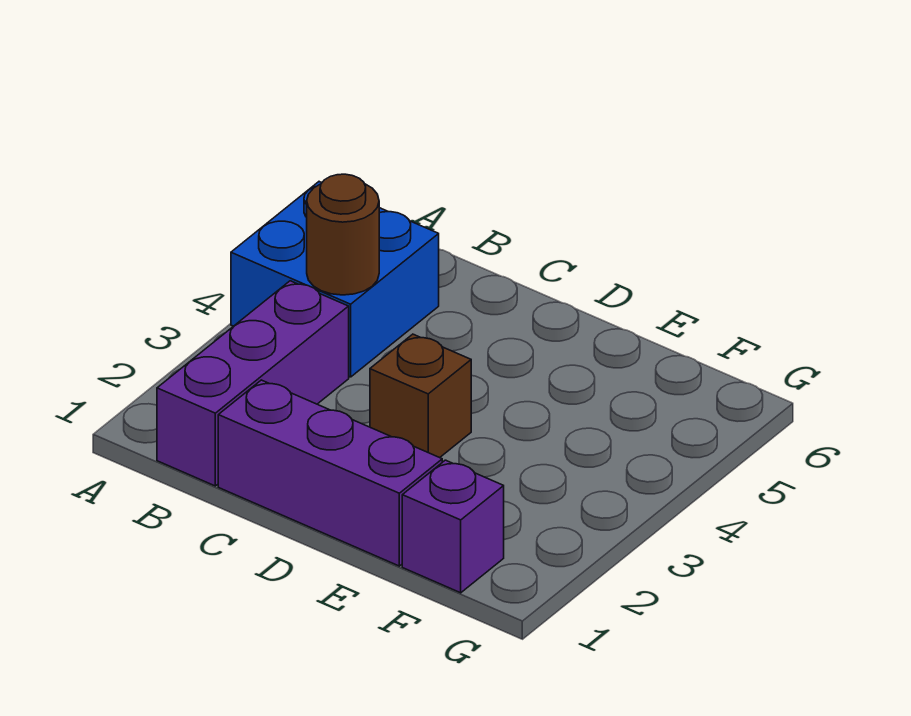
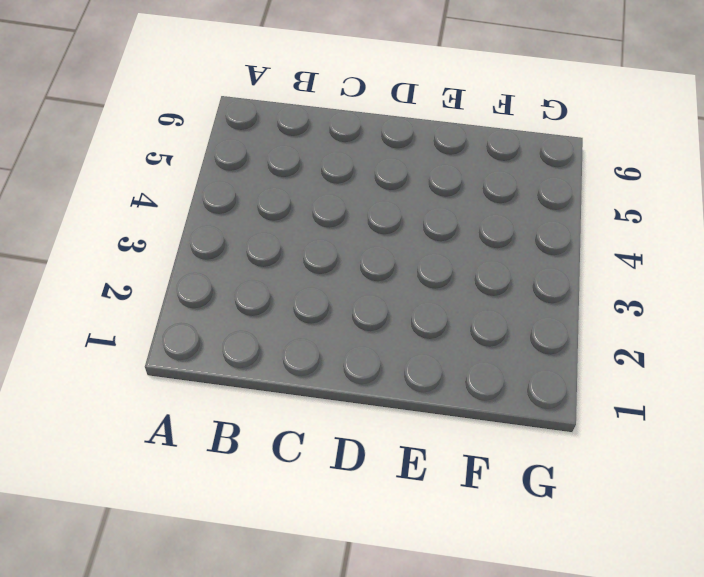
none -> blue brick A4:B5 level 1
none -> purple brick B1:B3 level 1

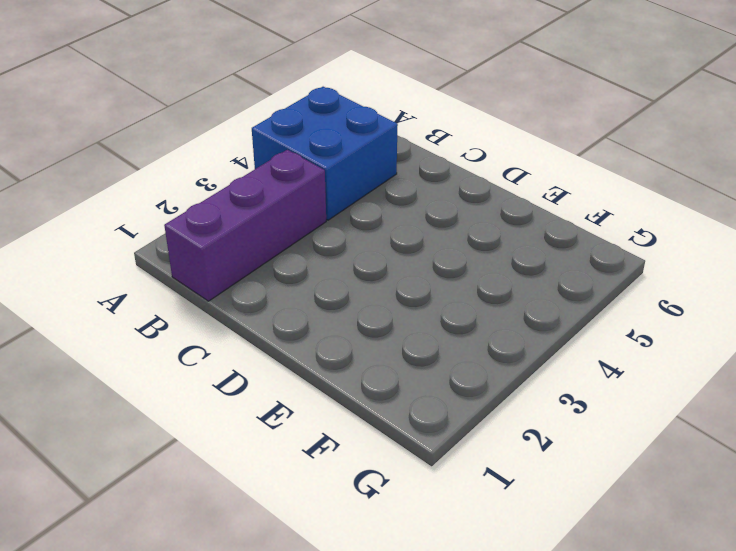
none -> purple brick C1:E1 level 1
none -> brown brick D3 level 1

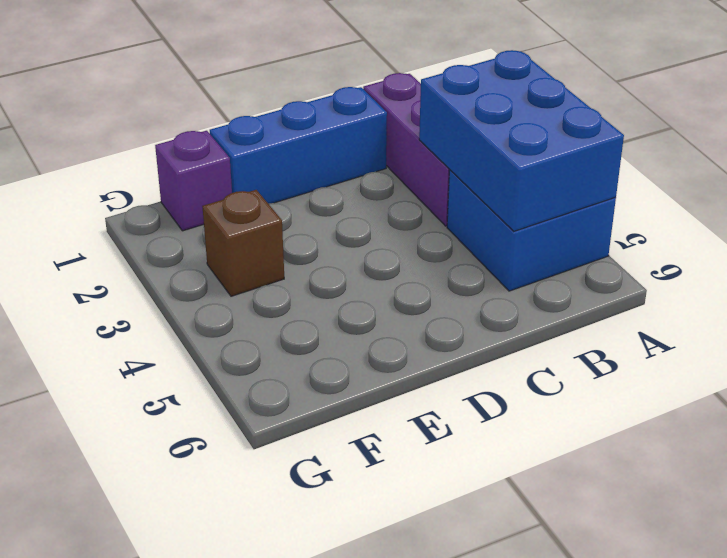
blue brick A3:B5 level 2 -> brown round brick B4 level 2
blue brick C1:E1 level 1 -> purple brick C1:E1 level 1
brown brick F3 level 1 -> brown brick D3 level 1

